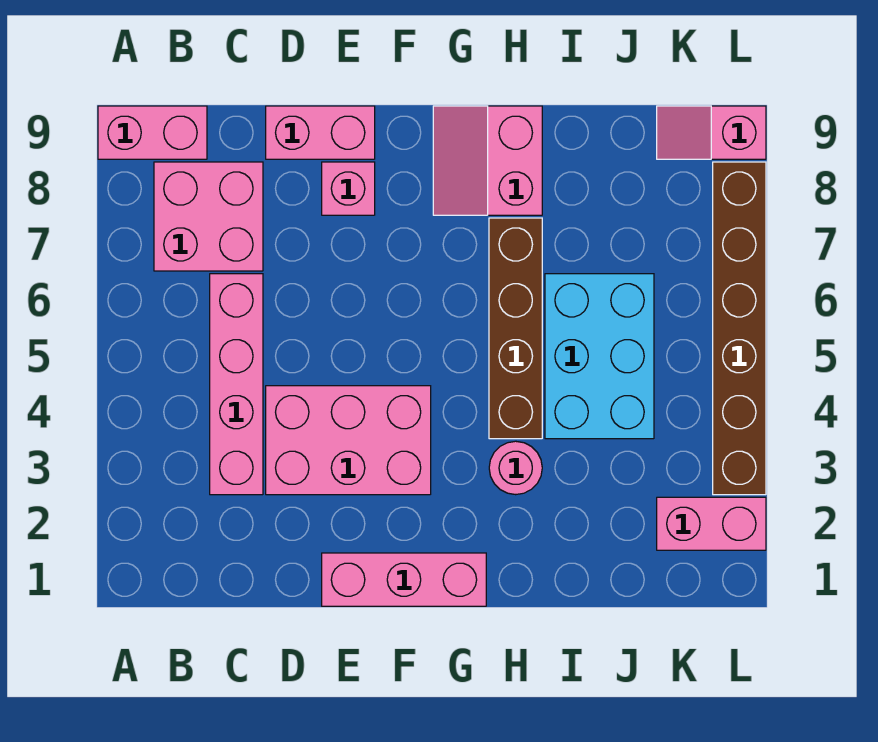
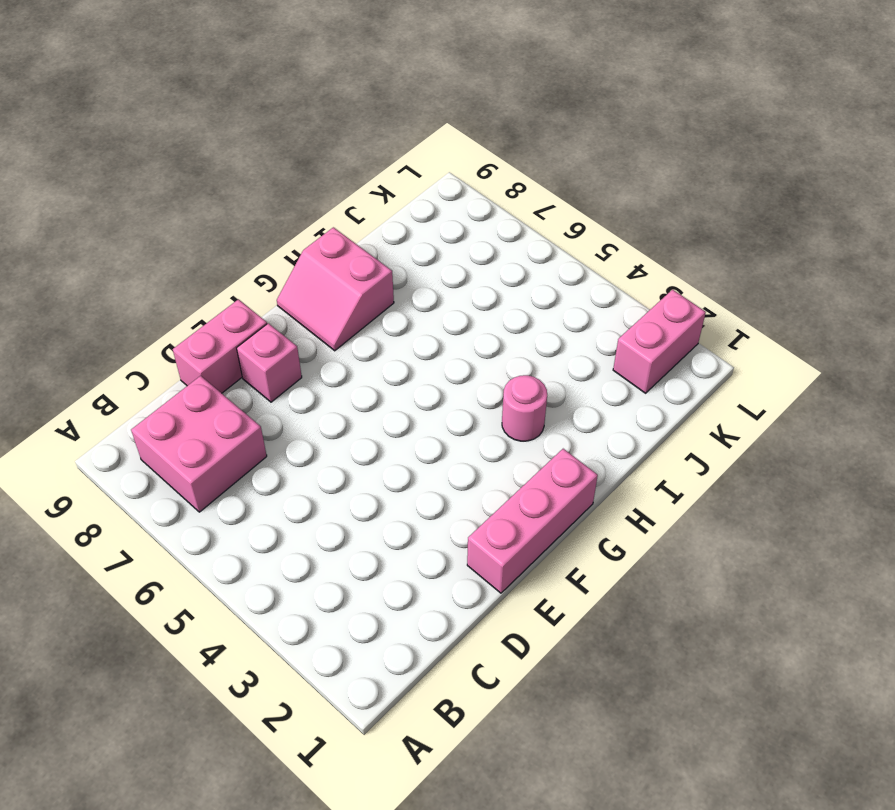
none -> pink brick A9:B9 level 1
none -> pink brick C3:C6 level 1
none -> pink brick D3:F4 level 1

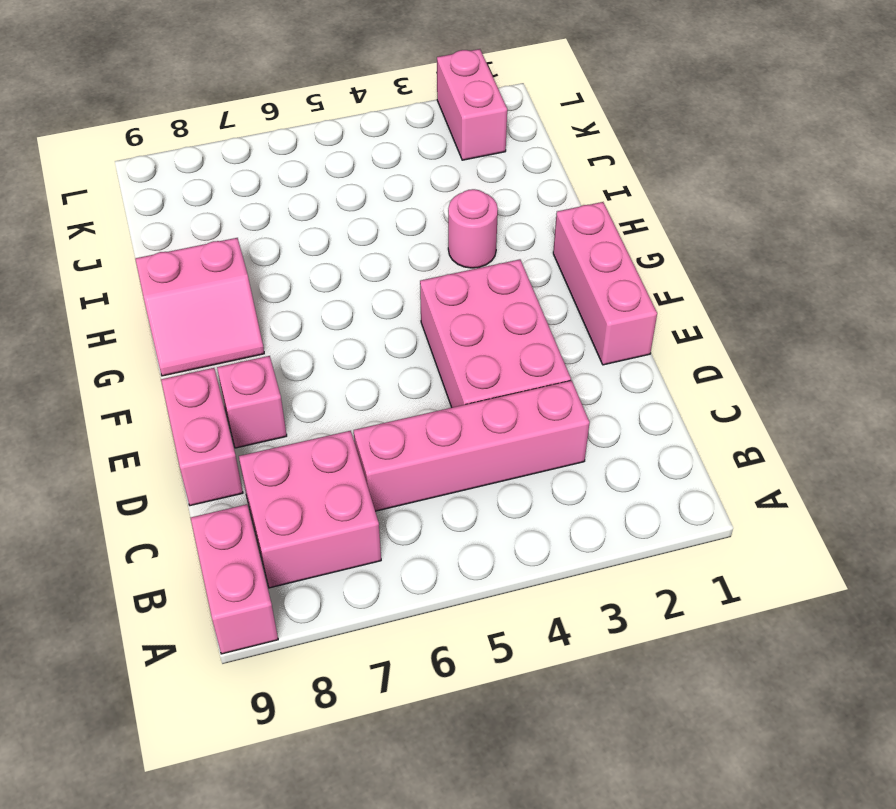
none -> brown brick H4:H7 level 1
none -> cyan brick I4:J6 level 1
none -> pink slope K9:L9 level 1 top L

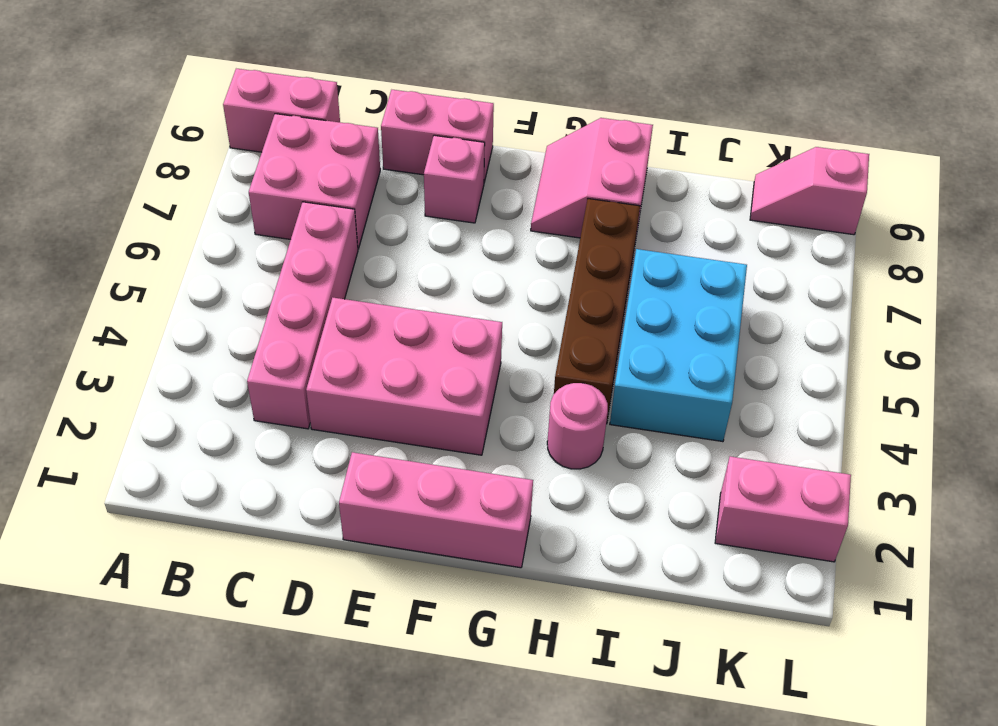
none -> brown brick L3:L8 level 1

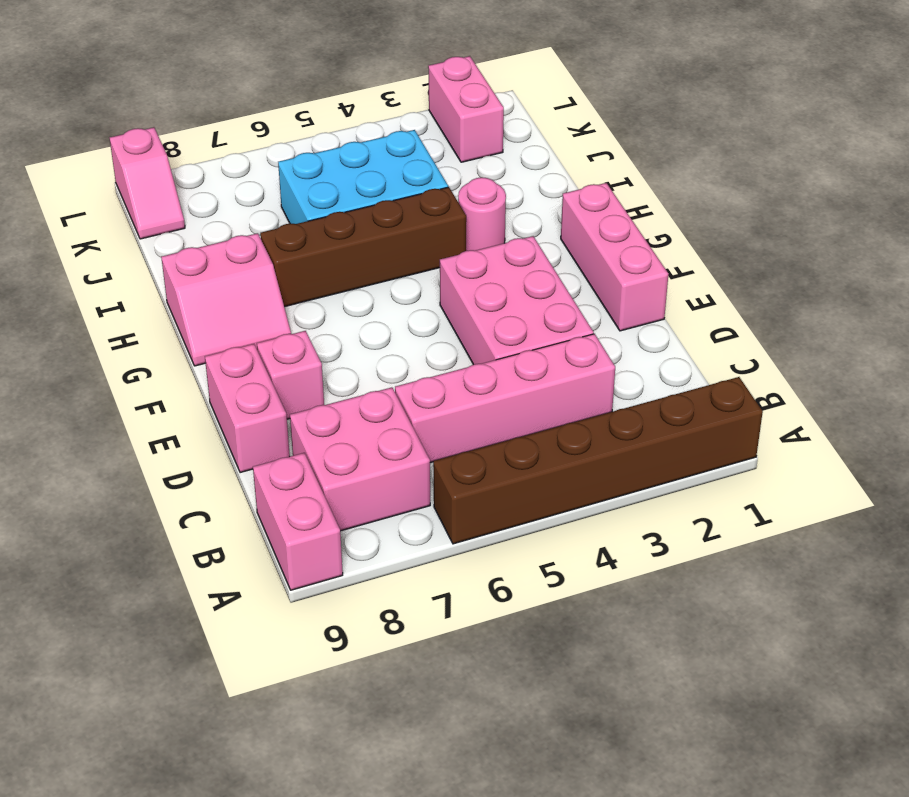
brown brick A1:A6 level 1 -> brown brick L3:L8 level 1

